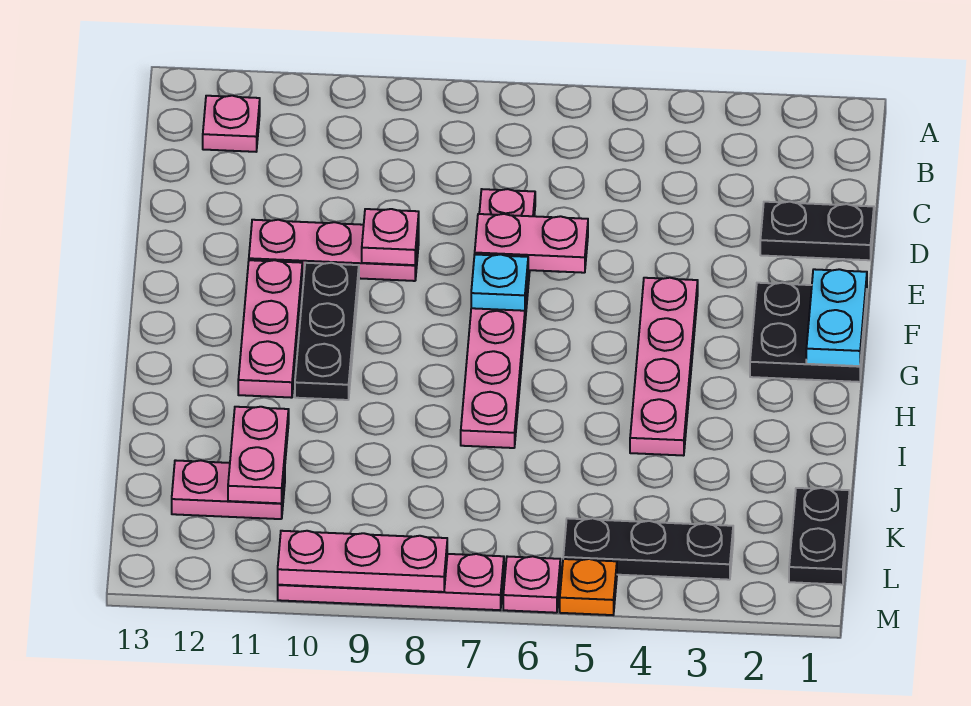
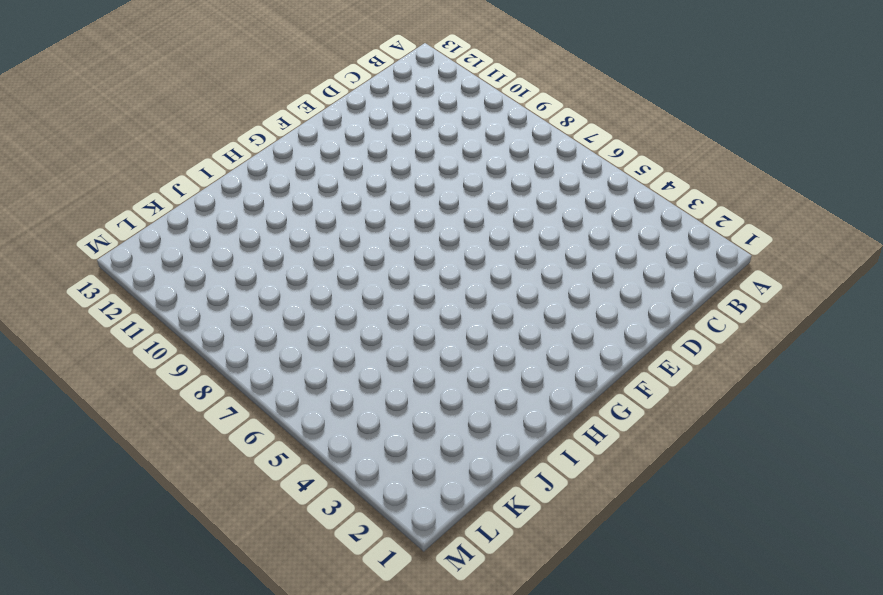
none -> pink plate B12 level 1
none -> black plate D1:D2 level 1
none -> pink plate D7:I7 level 1

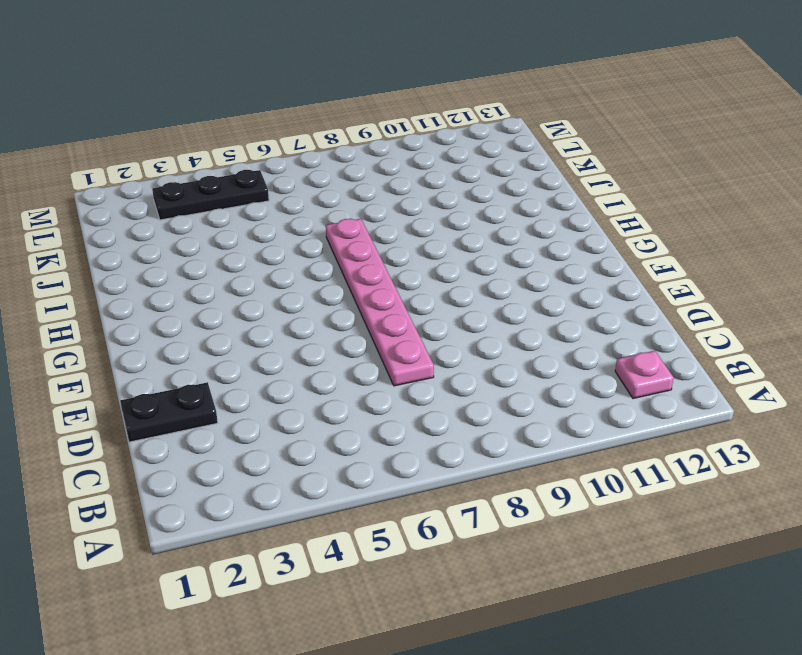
none -> pink plate E9:E11 level 1
none -> black plate F1:G2 level 1
none -> pink plate F4:I4 level 1

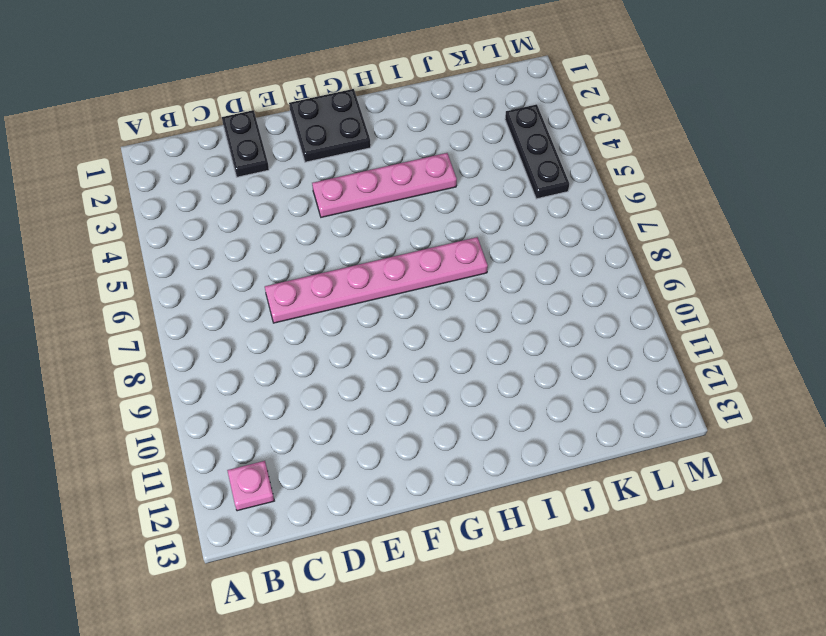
none -> pink plate E9:E11 level 1
none -> black plate F10:H10 level 1
none -> pink plate F11:H11 level 1

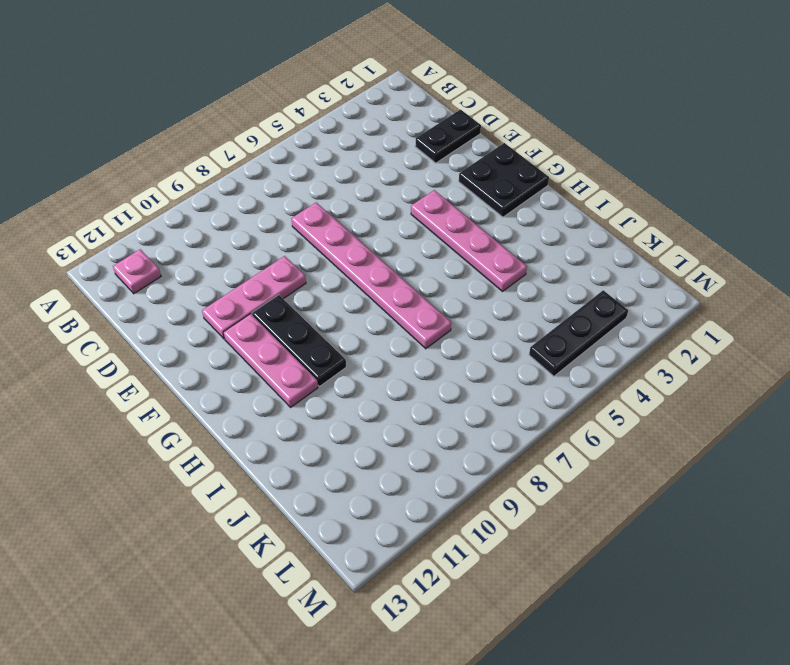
none -> black plate K1:L1 level 1
none -> pink plate K11:K12 level 1
none -> orange plate M5 level 1

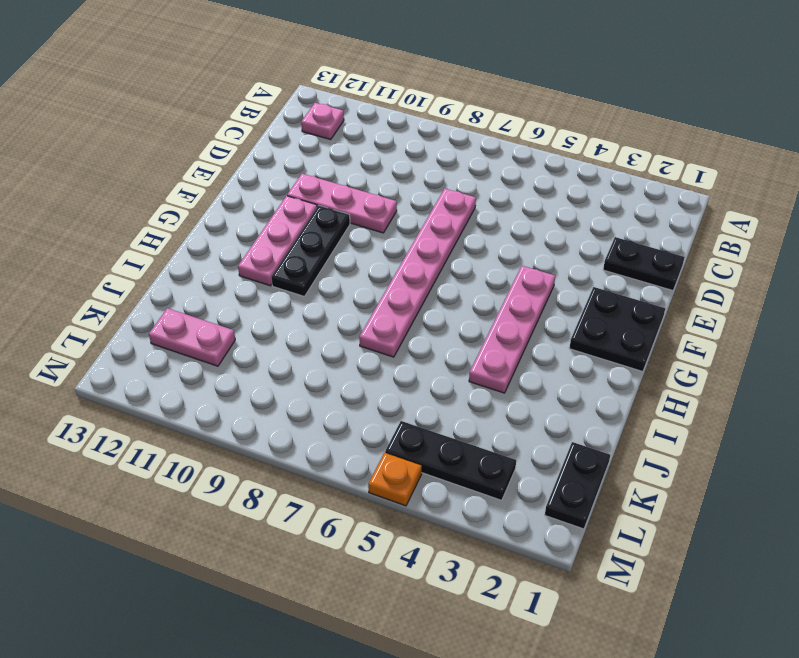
none -> pink plate M6 level 1
none -> pink plate M7:M10 level 1
none -> pink plate E6:E7 level 2

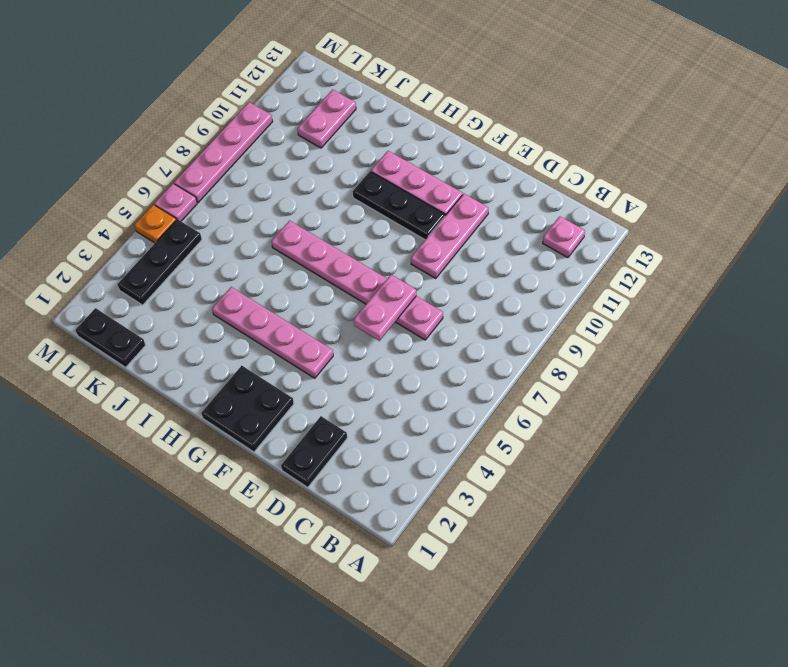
none -> pink plate E9 level 2
none -> cyan plate F1:G1 level 2
none -> cyan plate F7 level 2

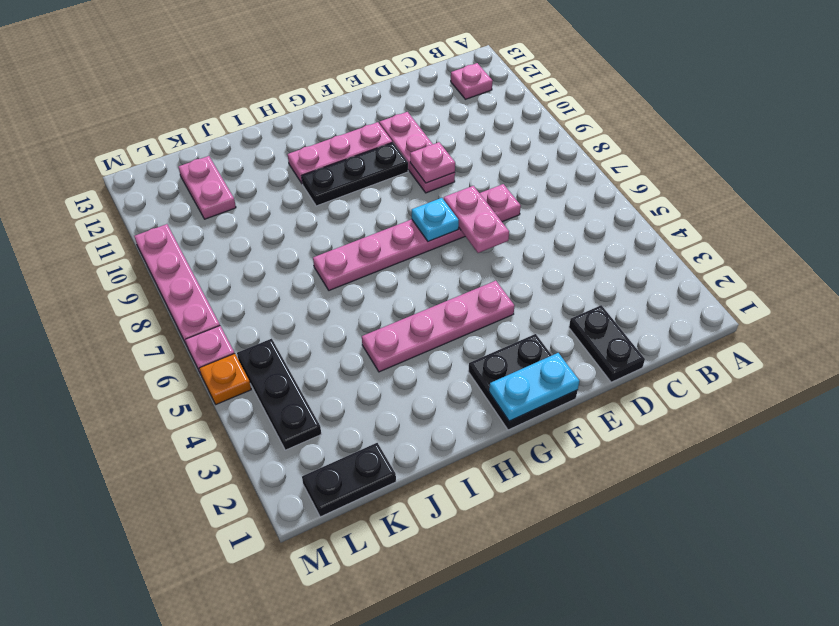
none -> pink plate J11:K11 level 2
none -> pink plate M8:M10 level 2

